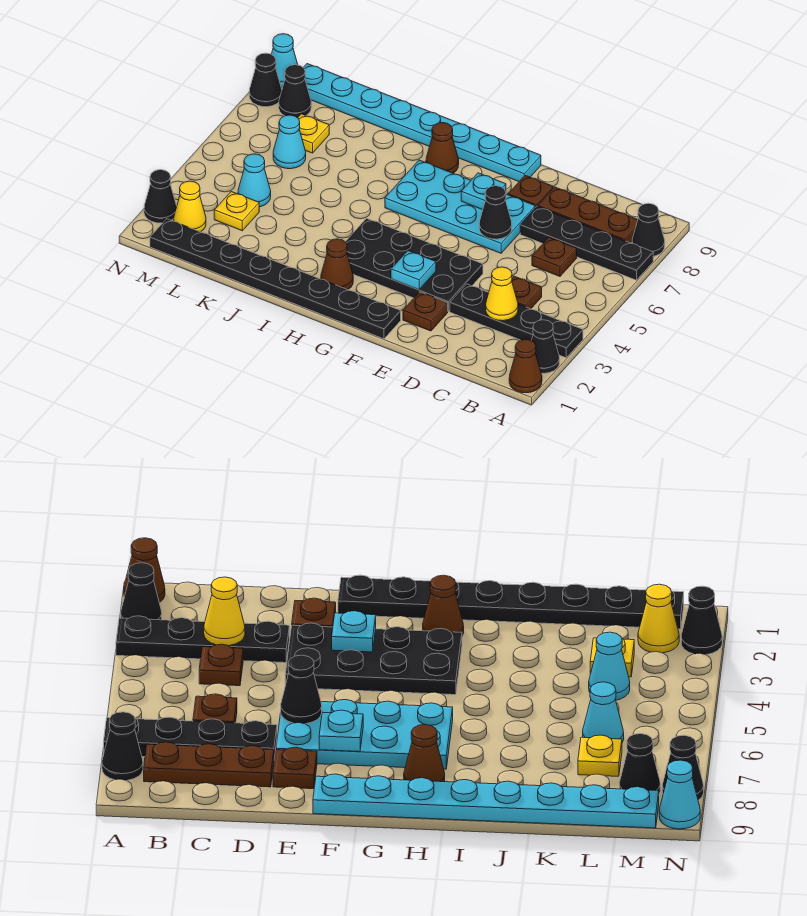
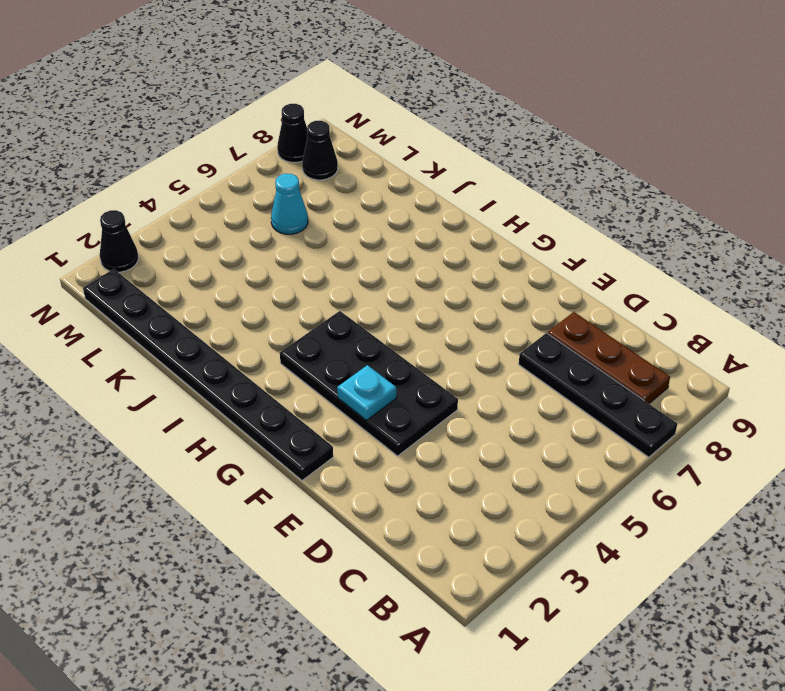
none -> brown cone A1 level 1
none -> black cone A2 level 1
none -> black plate A3:D3 level 1

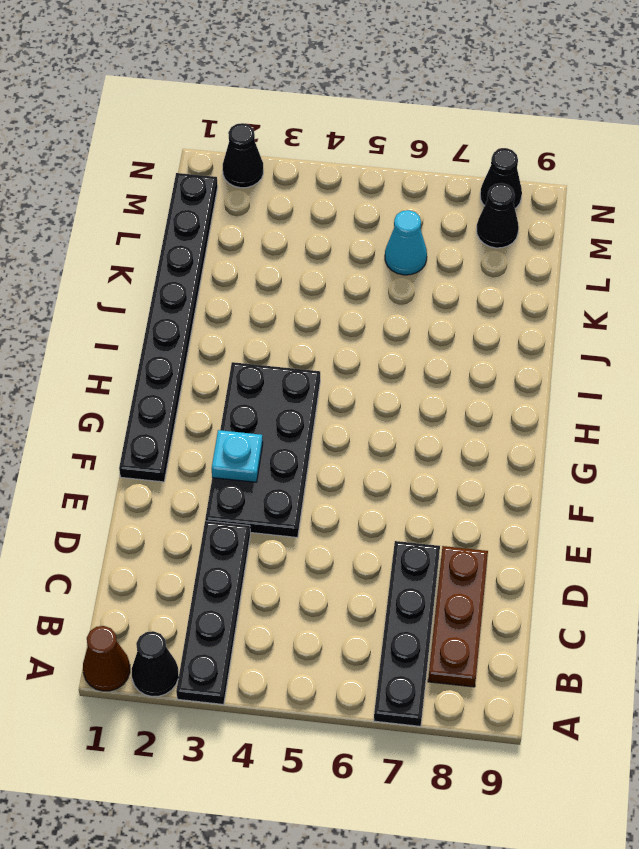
none -> black cone A8 level 1
none -> brown plate C4 level 1
none -> brown plate C6 level 1

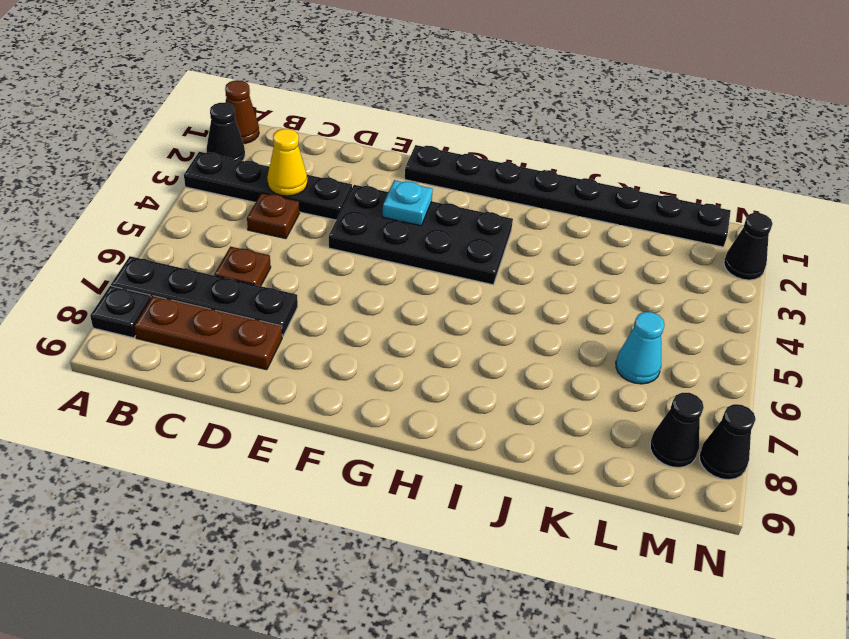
black plate A8 level 1 -> black cone A8 level 1
none -> brown plate E2 level 1
none -> cyan plate E6:H7 level 1
none -> brown plate E8 level 1

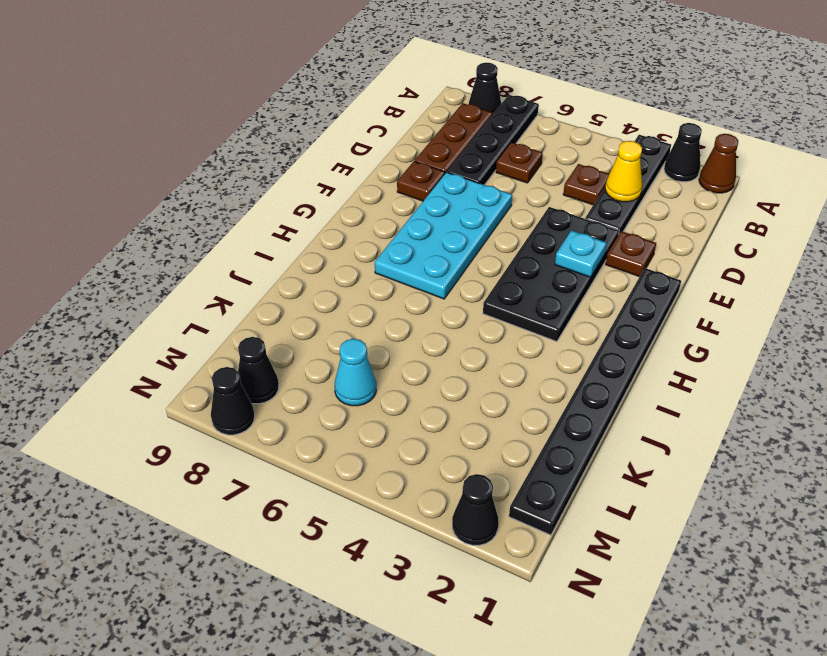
none -> cyan plate F9:M9 level 1
none -> brown cone H2 level 1
none -> brown cone H8 level 1

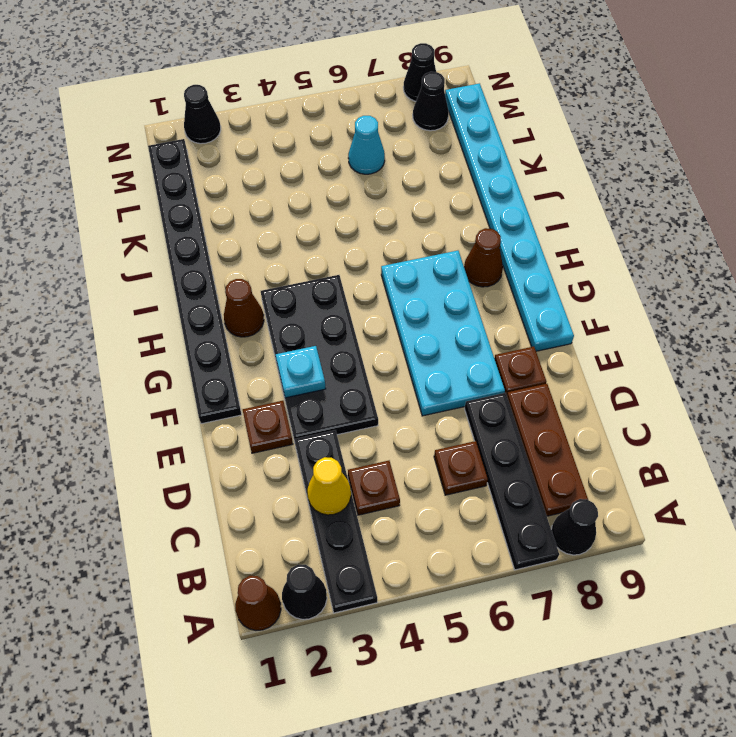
none -> yellow plate L3 level 1
none -> cyan cone L4 level 1
none -> yellow plate L7 level 1

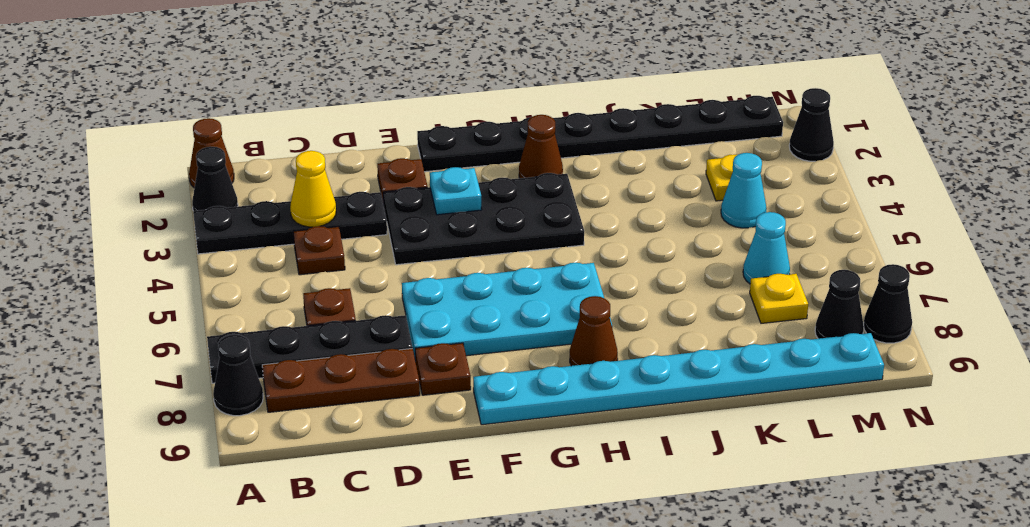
none -> yellow cone M2 level 1
none -> cyan cone N9 level 1
none -> black cone E6 level 2

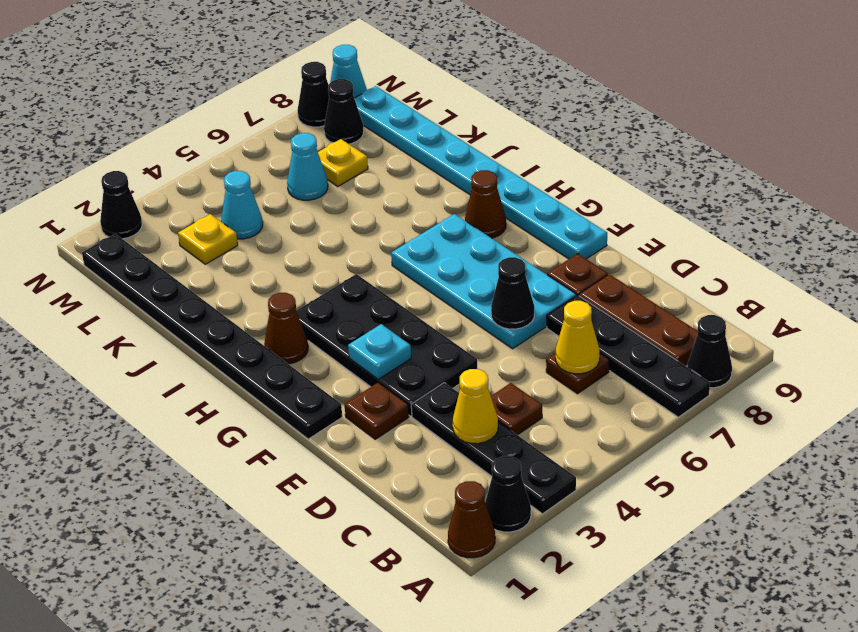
yellow cone C6 level 2 -> yellow cone M2 level 1
none -> cyan plate F7 level 2

